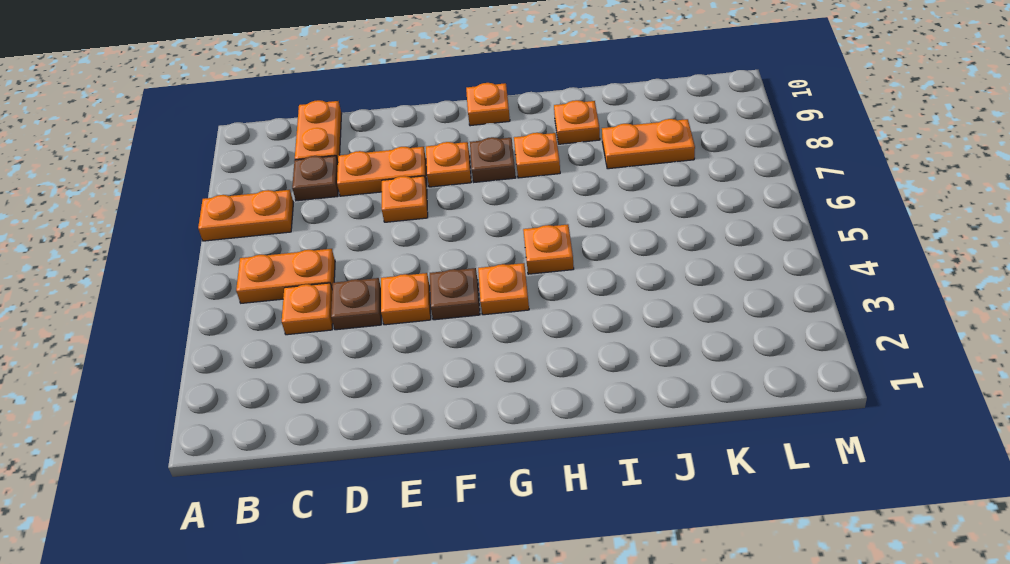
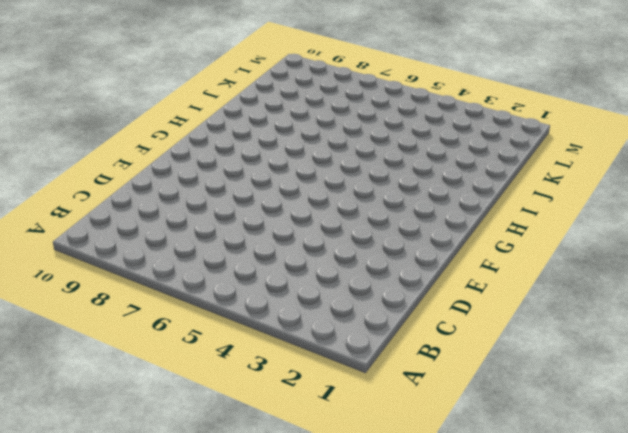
none -> orange plate A7:B7 level 1
none -> orange plate B5:C5 level 1
none -> orange plate C4 level 1

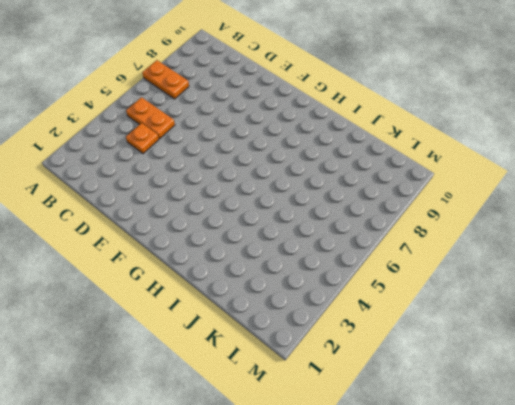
none -> brown plate C8 level 1
none -> orange plate C9:C10 level 1
none -> brown plate D4 level 1

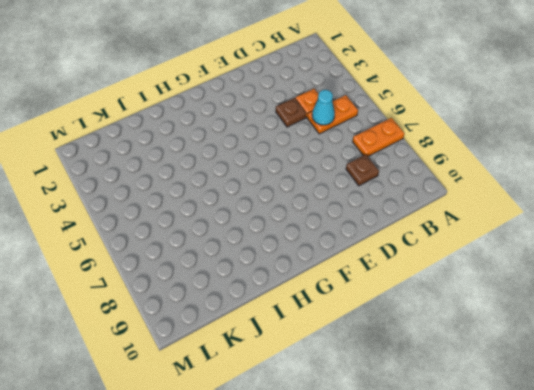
cyan cone C5 level 2 -> none
none -> orange plate C9:C10 level 1
none -> orange plate D8:E8 level 1
none -> orange plate E4 level 1

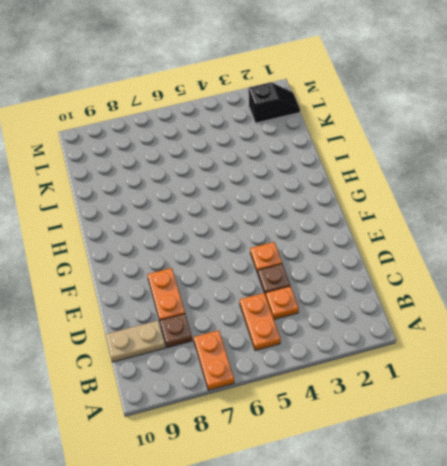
tan plate C9:C10 level 1 -> orange plate C9:C10 level 1
black slope L1:L2 level 1 top 2 -> none
none -> orange plate E7 level 1
none -> brown plate F4 level 1
none -> orange plate F8 level 1

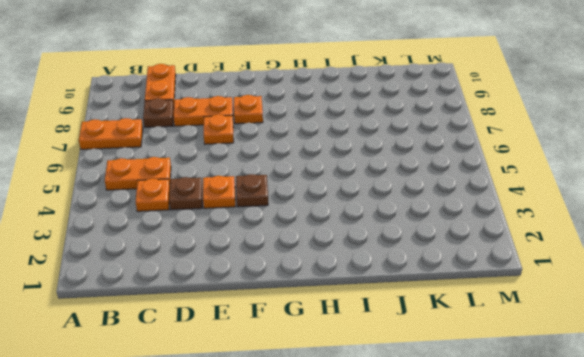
none -> orange plate G4 level 1
none -> brown plate G8 level 1
none -> orange plate G10 level 1

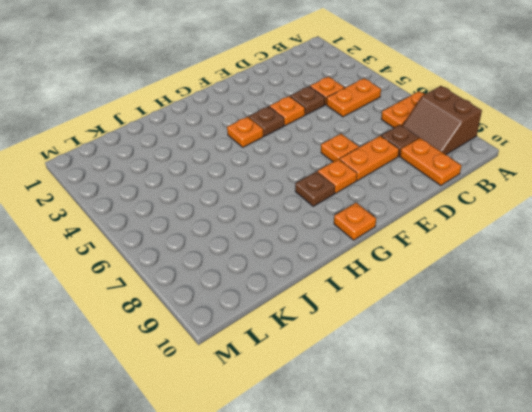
brown slope A8:B9 level 1 top A -> none
none -> orange plate H5 level 1
none -> orange plate H8 level 1
none -> orange plate I9 level 1

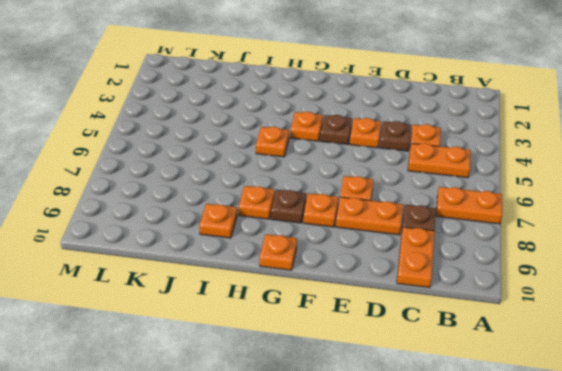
none -> orange plate J8:K8 level 1

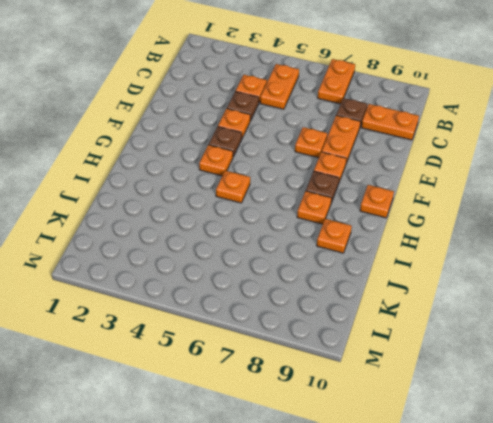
none -> orange plate J8:K8 level 1

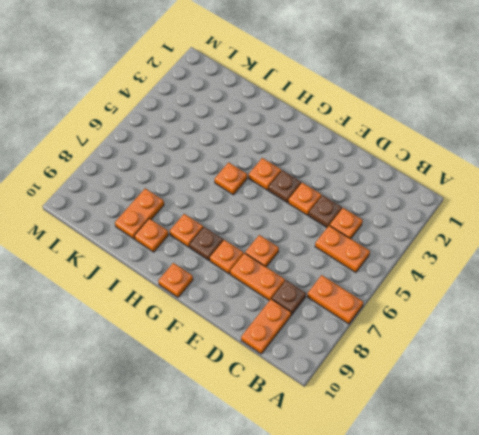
orange plate J8:J9 level 1 -> orange plate J8:K8 level 1

